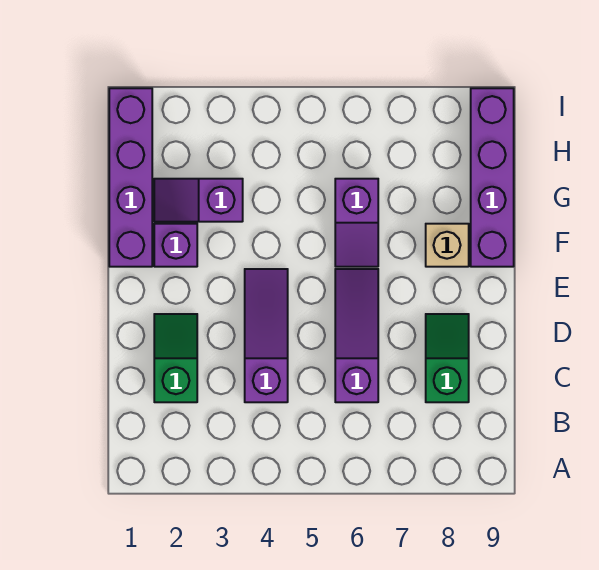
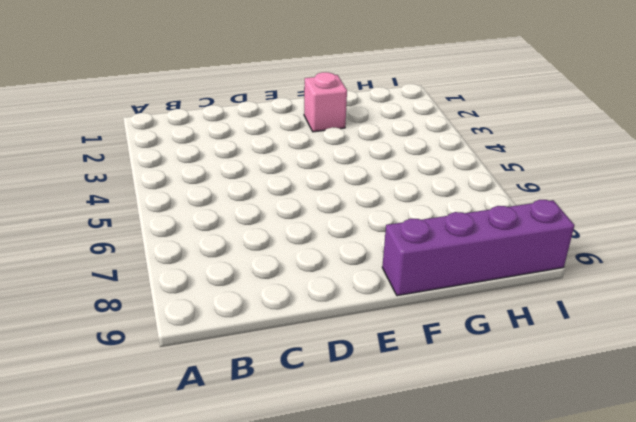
pink brick F2 level 1 -> purple brick F2 level 1
none -> green slope C2:D2 level 1 top C
none -> purple slope C4:E4 level 1 top C

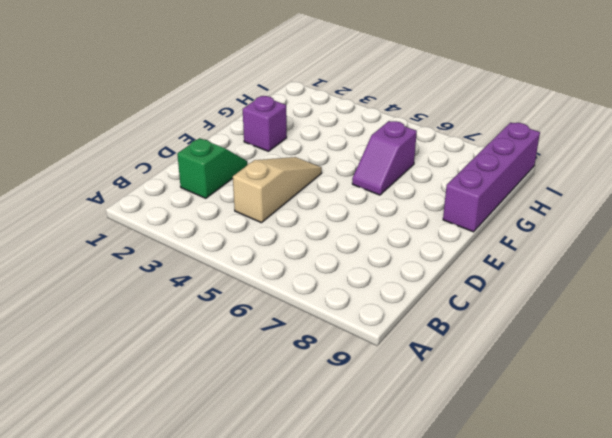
tan slope C4:E4 level 1 top C -> purple slope C4:E4 level 1 top C
none -> purple slope C6:E6 level 1 top C
none -> green slope C8:D8 level 1 top C

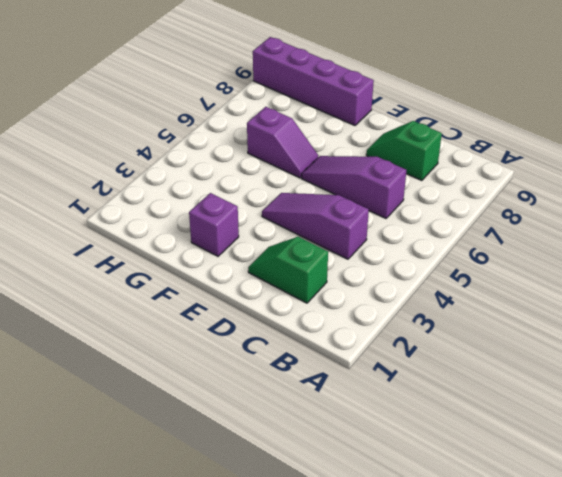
none -> purple brick F1:I1 level 1
none -> tan brick F8 level 1

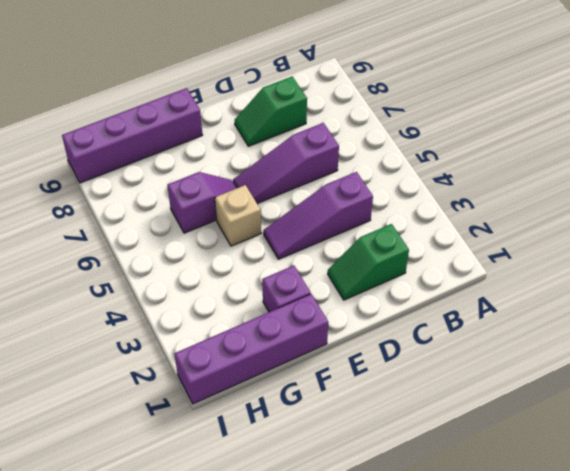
tan brick F5 level 1 -> tan brick F8 level 1
none -> purple slope G2:G3 level 1 top 3

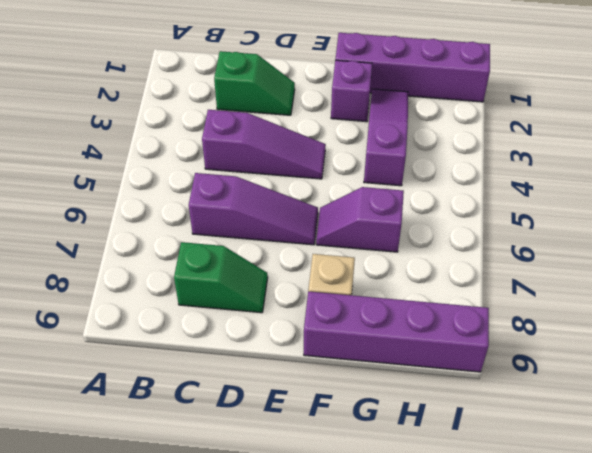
purple slope G2:G4 level 1 top 4 -> purple slope G2:G3 level 1 top 3

